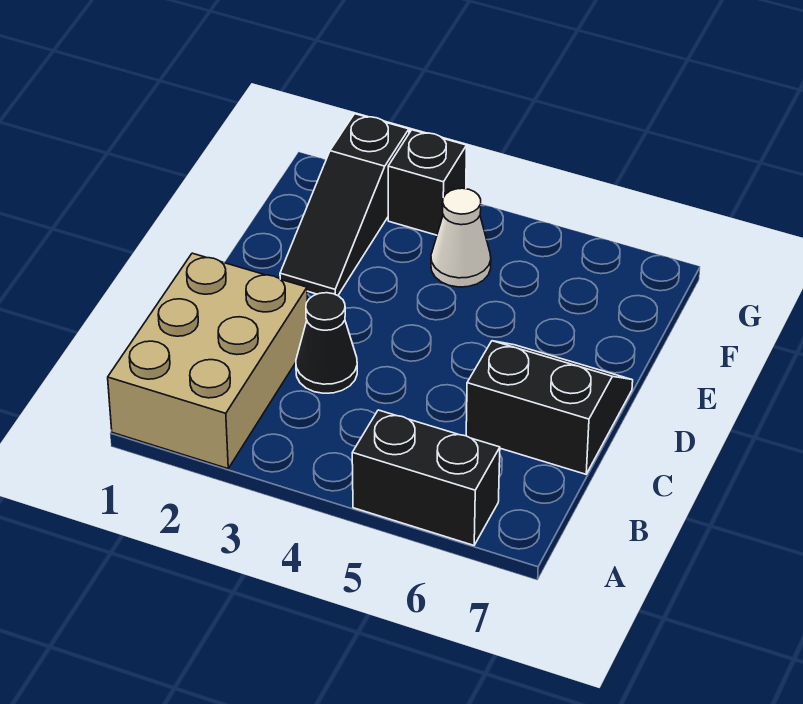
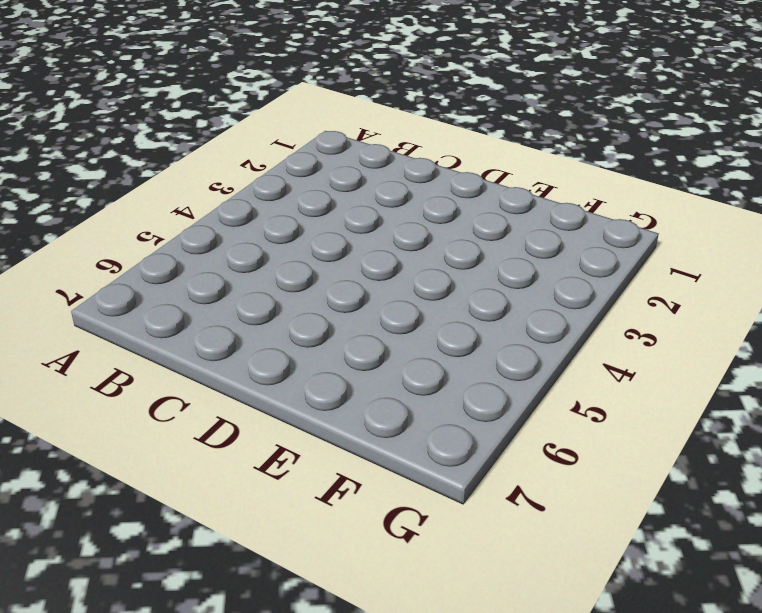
none -> tan brick A1:C2 level 1
none -> black brick A5:A6 level 1

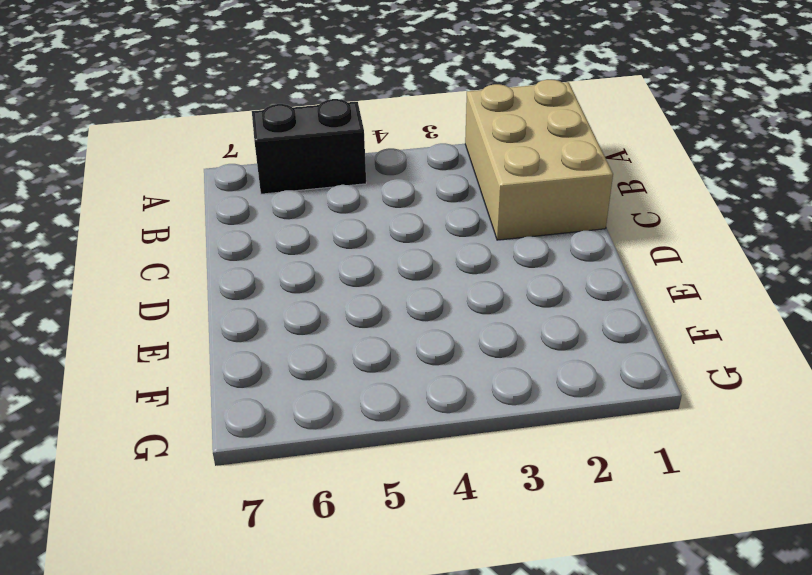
none -> black cone C3 level 1
none -> black slope C6:D7 level 1 top C

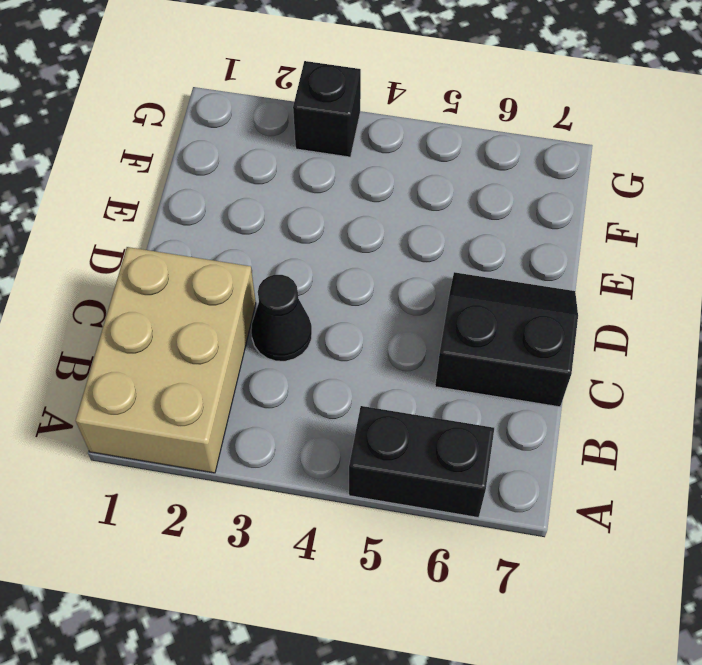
none -> black slope E2:G2 level 1 top G
none -> white cone F4 level 1

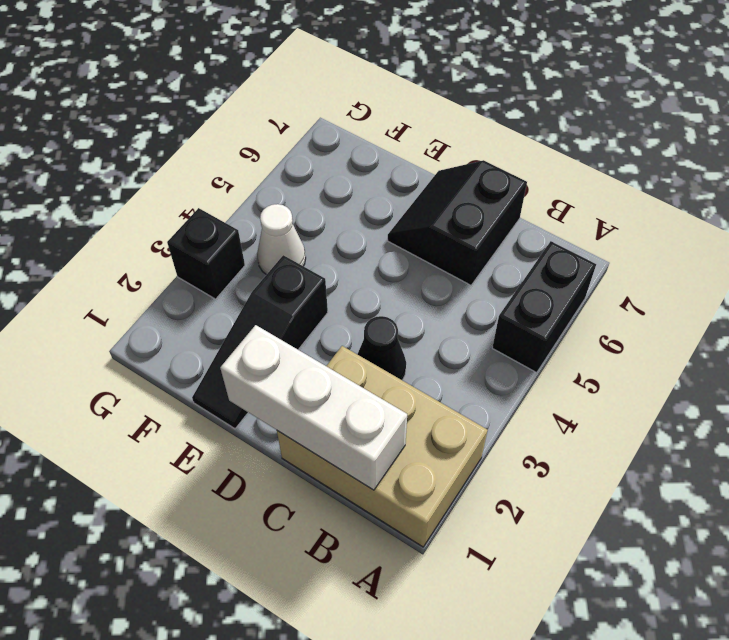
white brick B1:D1 level 2 -> none
black slope E1:E3 level 1 top 3 -> black slope E2:G2 level 1 top G

